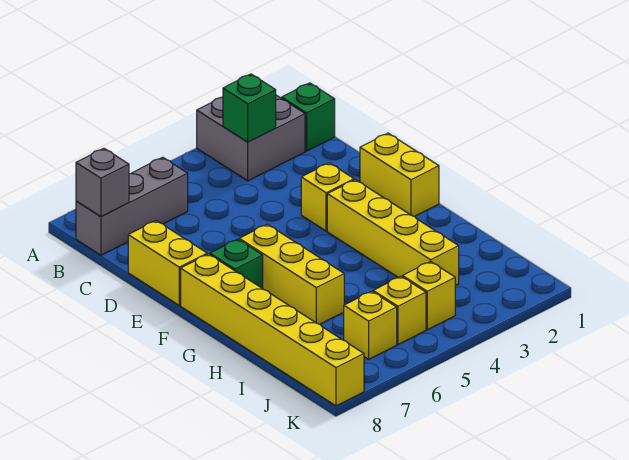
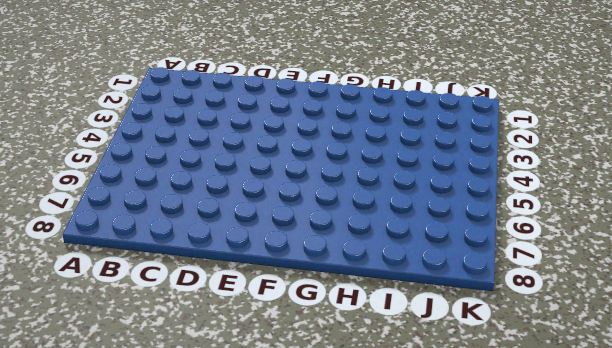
none -> grey brick A2:B3 level 1
none -> green brick B1 level 1
none -> grey brick B6:B8 level 1

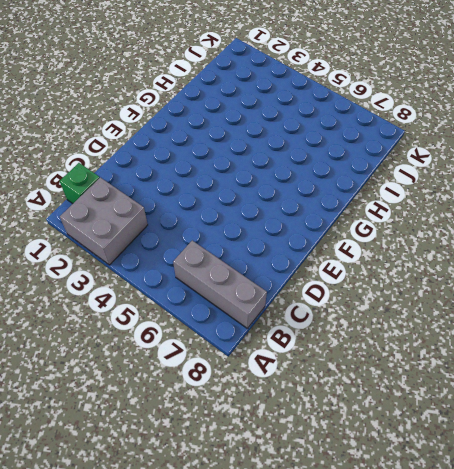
none -> yellow brick D8:E8 level 1
none -> yellow brick E1:F1 level 1
none -> yellow brick E3 level 1

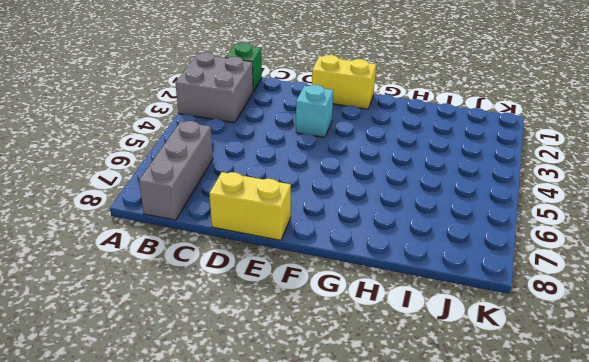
cyan brick E3 level 1 -> yellow brick E3 level 1
none -> yellow brick F3:I3 level 1
none -> yellow brick F6:H6 level 1
none -> green brick F7 level 1

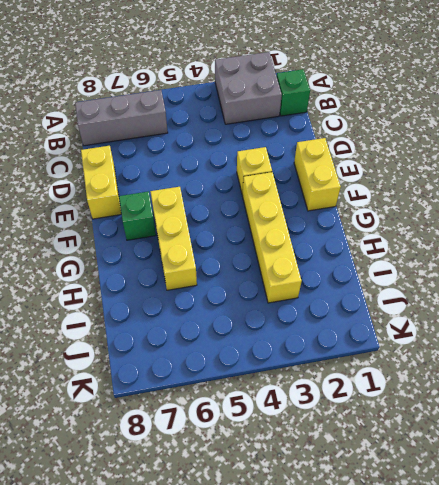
none -> yellow brick F8:K8 level 1
none -> yellow brick J4 level 1
none -> yellow brick J5 level 1

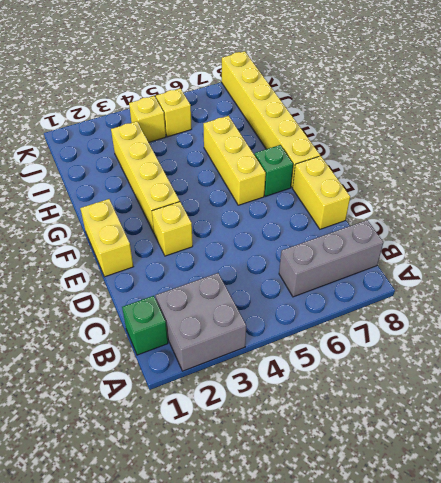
none -> yellow brick J6 level 1
none -> green brick B3 level 2
none -> grey brick B8 level 2

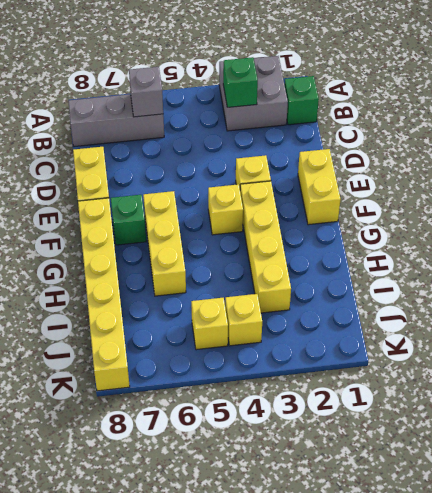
grey brick B6 level 2 -> grey brick B8 level 2
yellow brick F4 level 1 -> yellow brick J6 level 1

